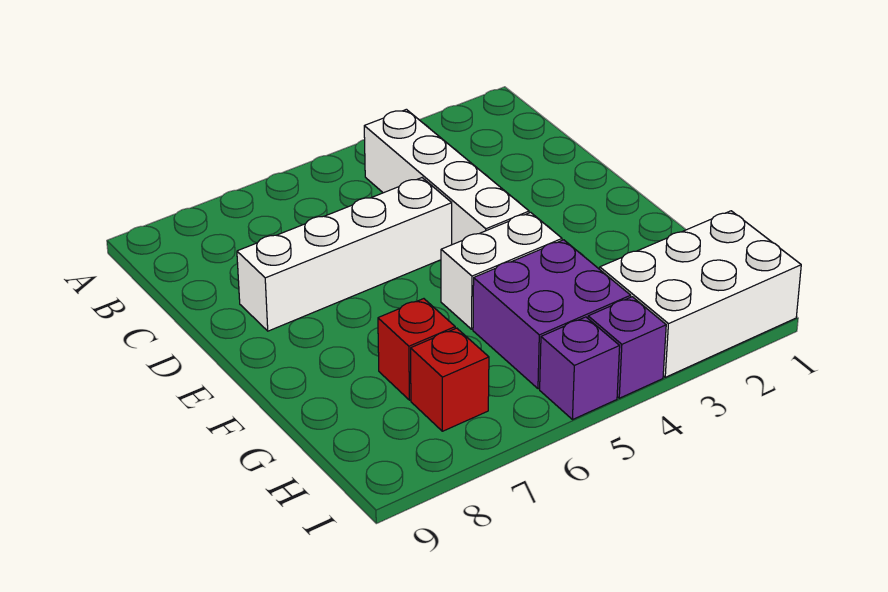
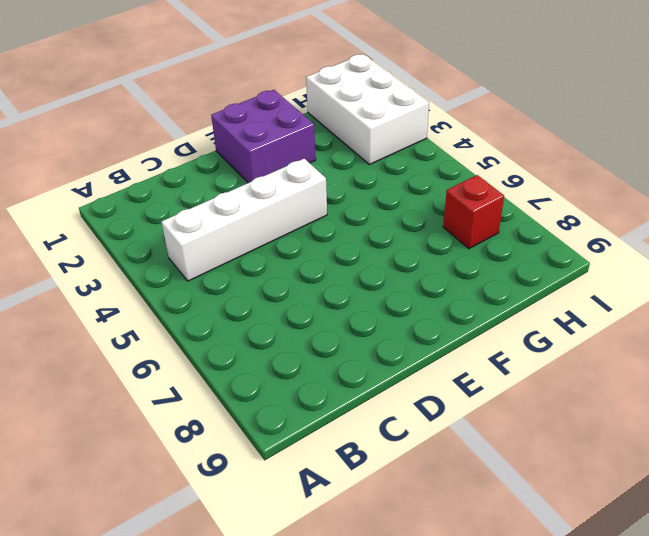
purple brick E1:F2 level 1 -> purple brick G4:H5 level 1
none -> white brick D5:D8 level 1
none -> white brick F4:F5 level 1

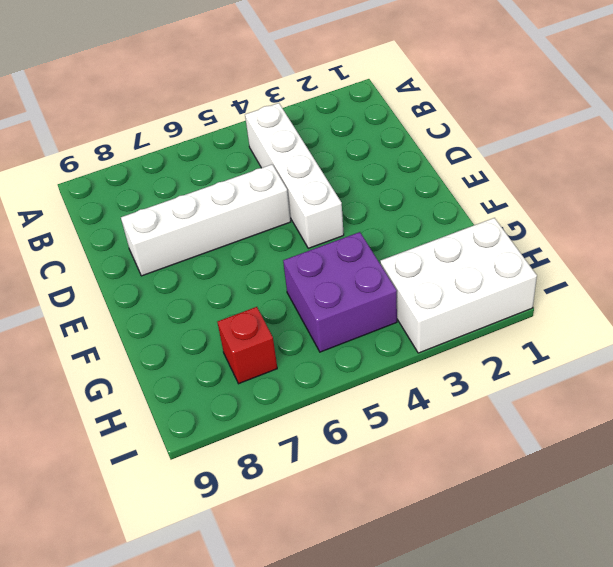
none -> white brick F4:F5 level 1
none -> red brick G7 level 1

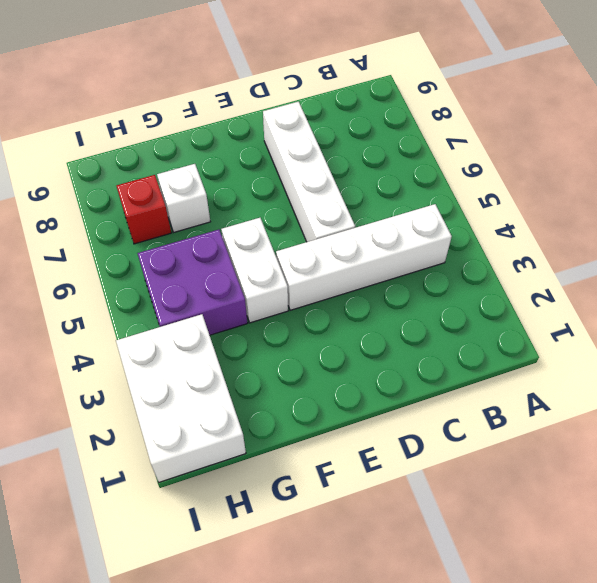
white brick G7 level 1 -> red brick G7 level 1
none -> purple brick I4 level 1
none -> purple brick I5 level 1

